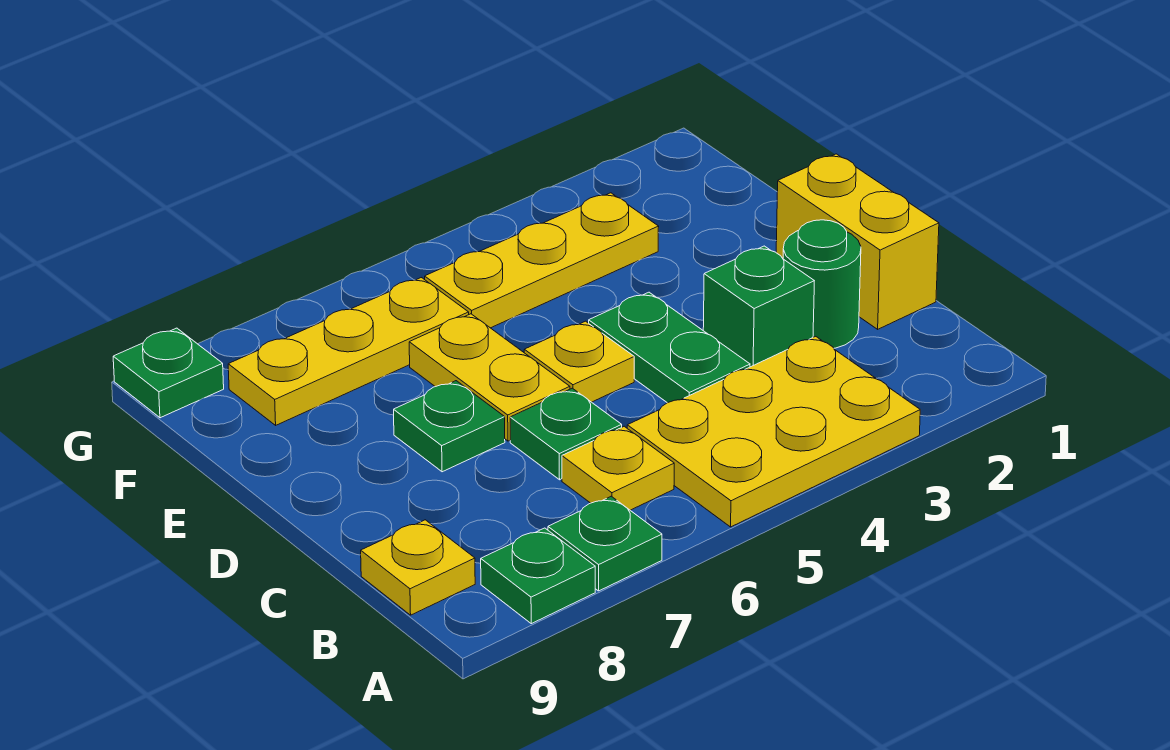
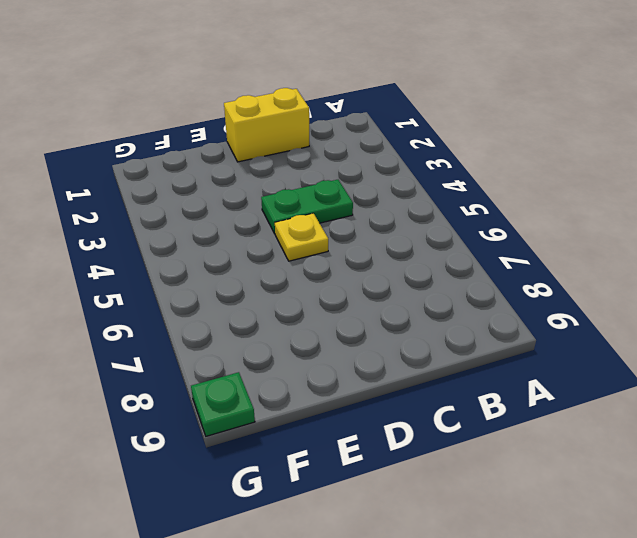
none -> yellow plate A3:B5 level 1
none -> green plate A7 level 1
none -> green plate A8 level 1

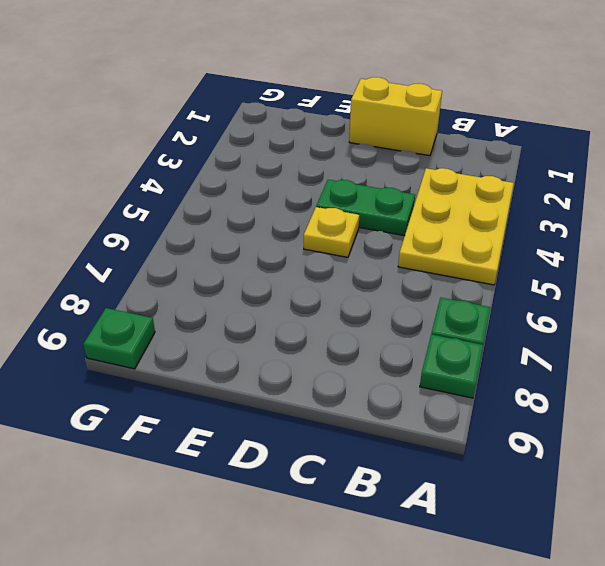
none -> yellow plate B6 level 1
none -> yellow plate B9 level 1
none -> green round brick C2 level 1

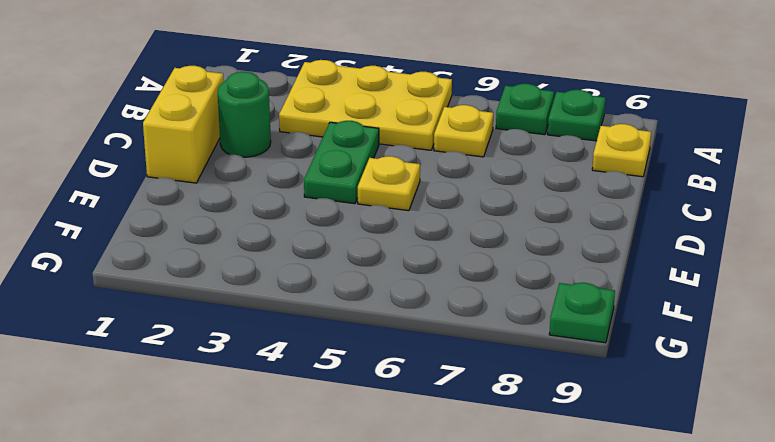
none -> green brick C3 level 1
none -> green plate C6 level 1
none -> yellow plate D6:E6 level 1

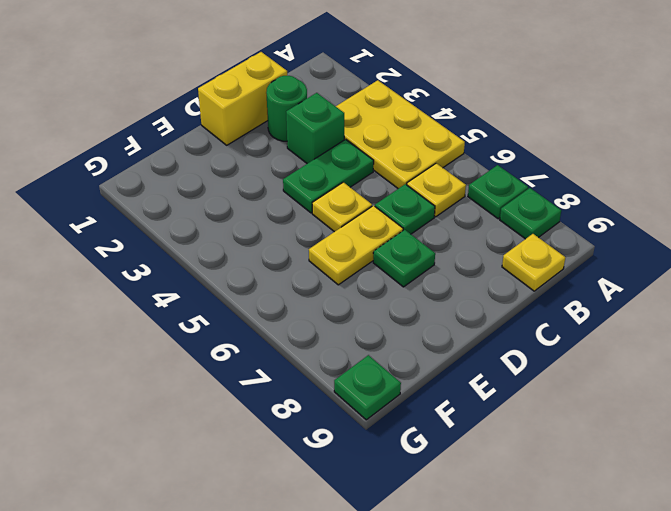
none -> yellow plate F3:F5 level 1
none -> yellow plate F6:F8 level 1

